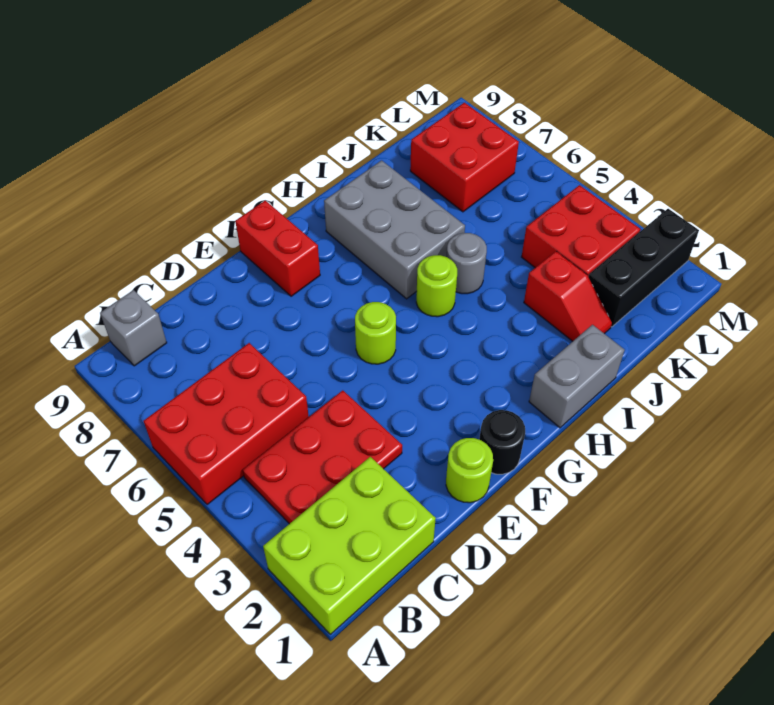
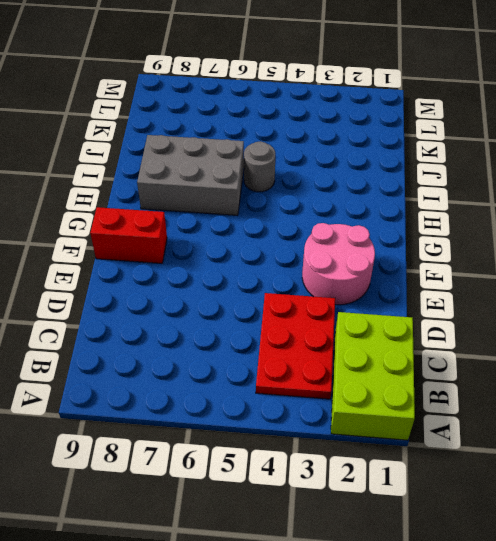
pink round brick E2:F3 level 1 -> none
none -> red brick A5:C6 level 1
none -> grey brick B9 level 1
none -> lime round brick E1 level 1

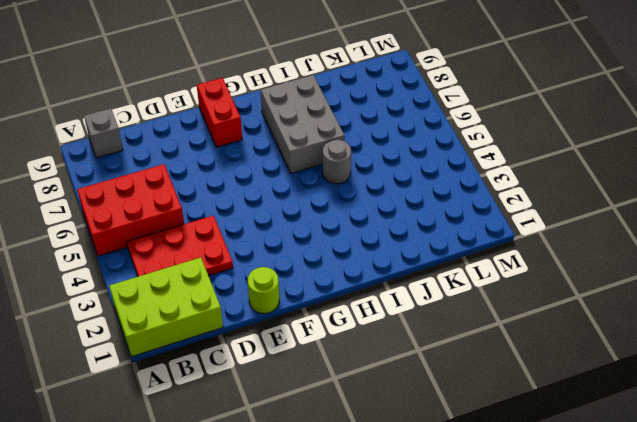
none -> black round brick F1 level 1
none -> lime round brick F5 level 1
none -> grey brick H1:I1 level 1

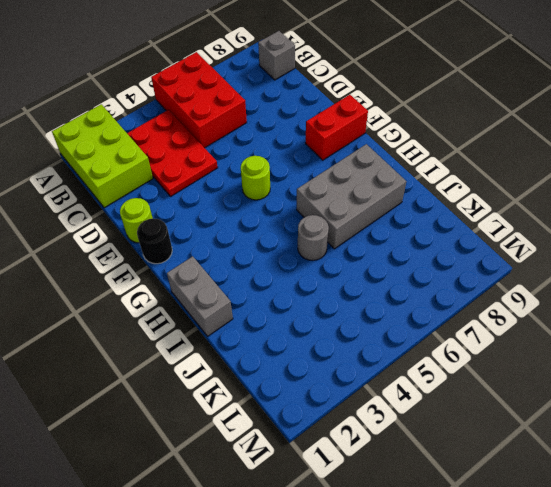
none -> lime round brick H5 level 1
none -> red slope J2:J3 level 1 top 3
none -> black brick K2:M2 level 1

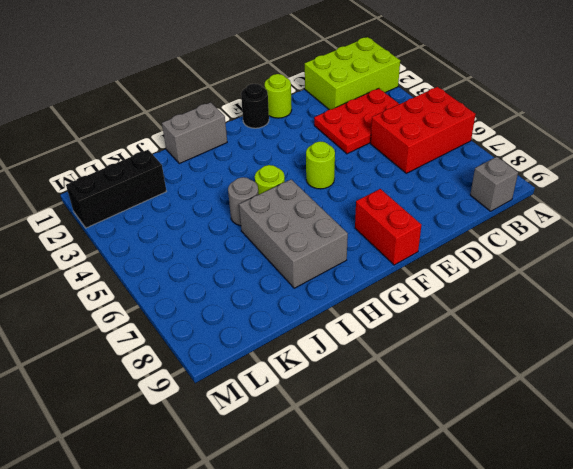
none -> red slope J2:J3 level 1 top 3
none -> red brick K3:L4 level 1
none -> red brick K7:L8 level 1

